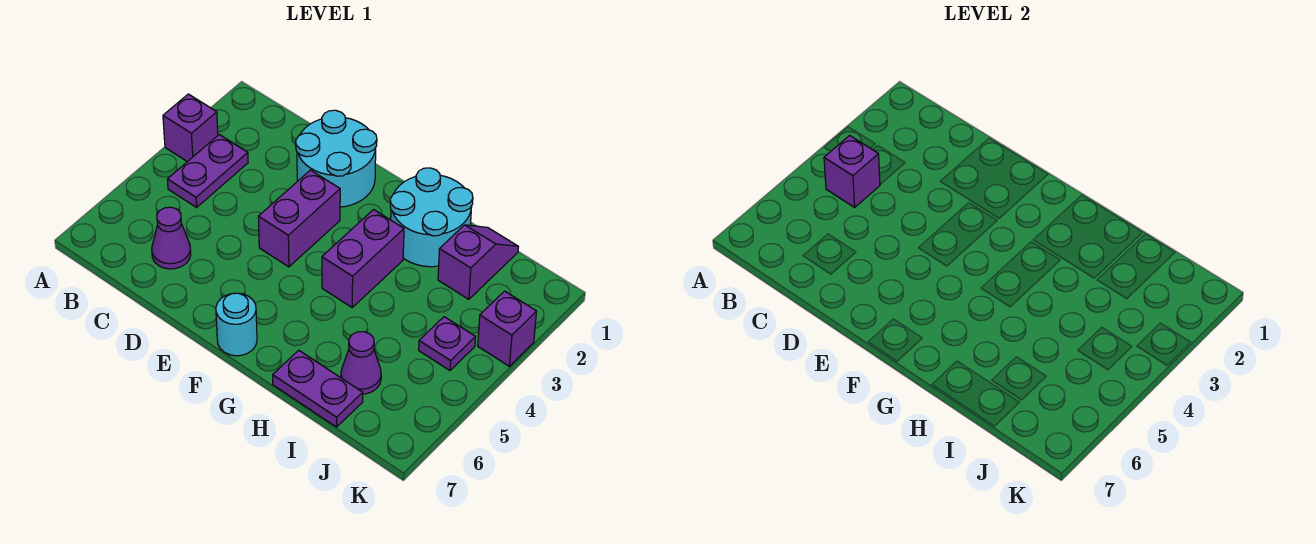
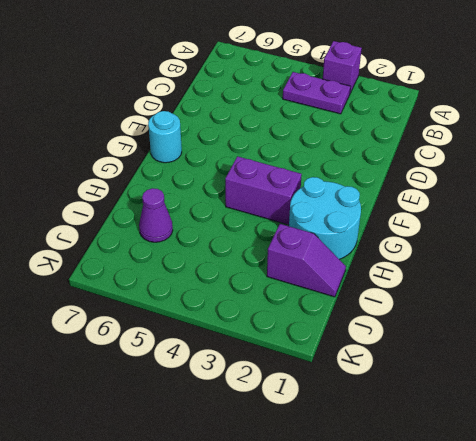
none -> purple cone C6 level 1
none -> cyan round brick D1:E2 level 1
none -> purple brick E3:E4 level 1

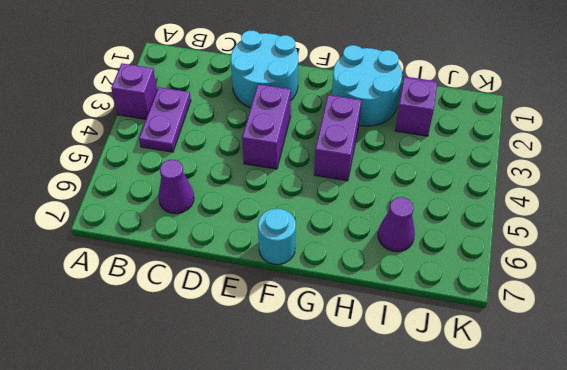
none -> purple plate H7:I7 level 1
none -> purple plate J4 level 1
none -> purple brick K3 level 1

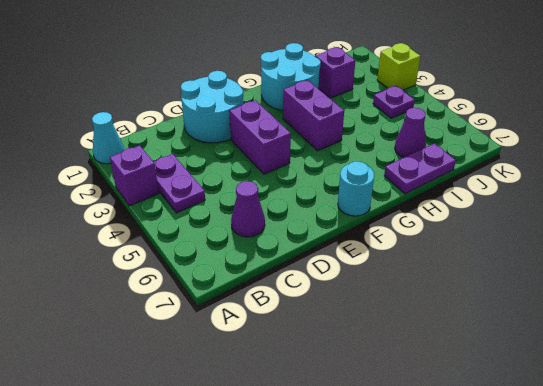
cyan cone A1 level 1 -> none
lime brick K3 level 1 -> purple brick K3 level 1
none -> purple brick B4 level 2

